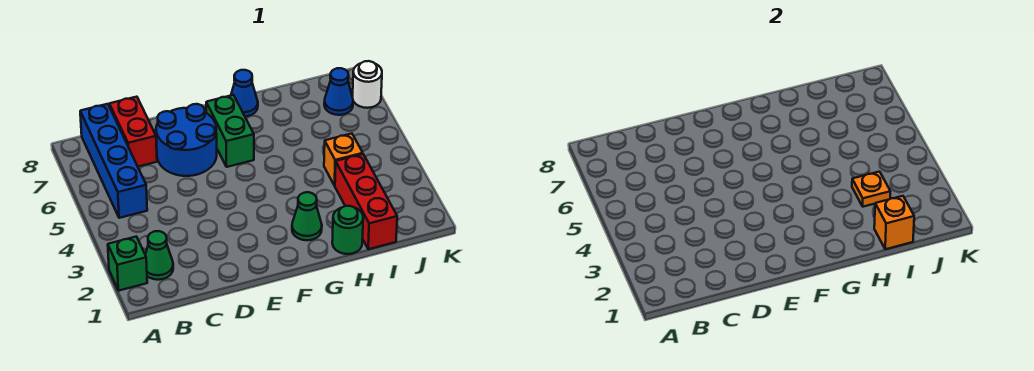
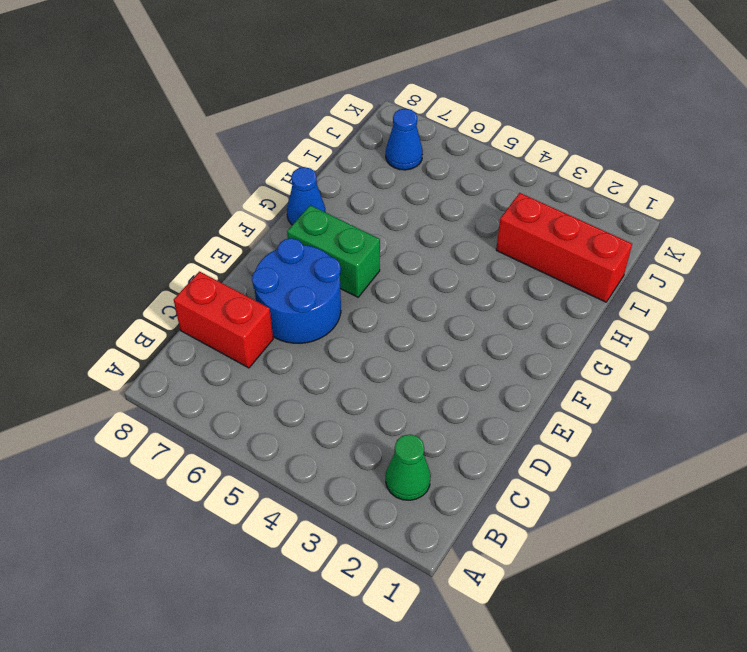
none -> green brick A2 level 1
none -> blue brick B5:B8 level 1
none -> green cone G2 level 1

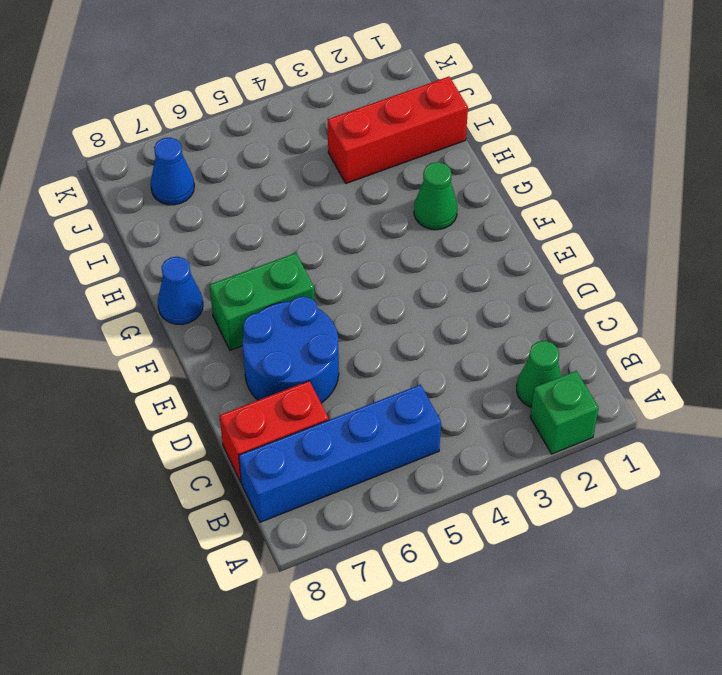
none -> green round brick H1 level 1
none -> orange brick I4 level 1
none -> white round brick K7 level 1

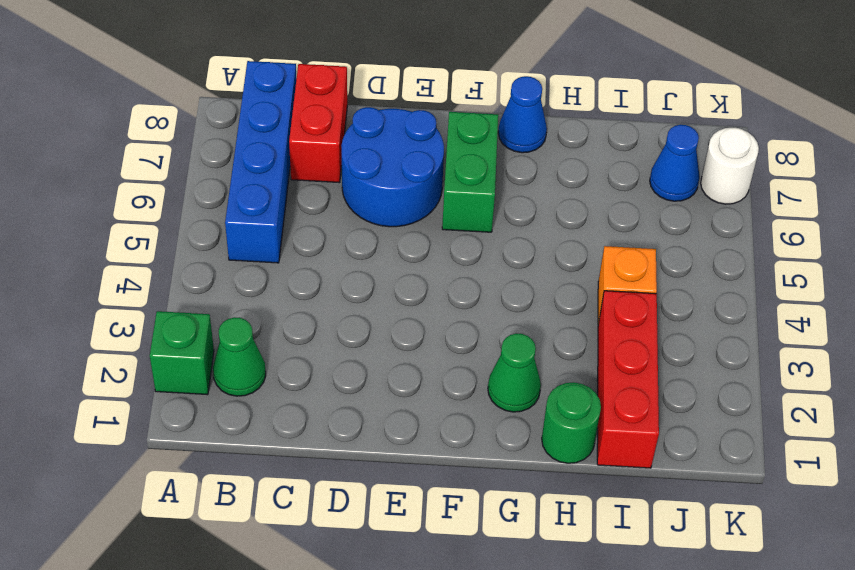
none -> orange brick I1 level 2
none -> orange plate I3 level 2

